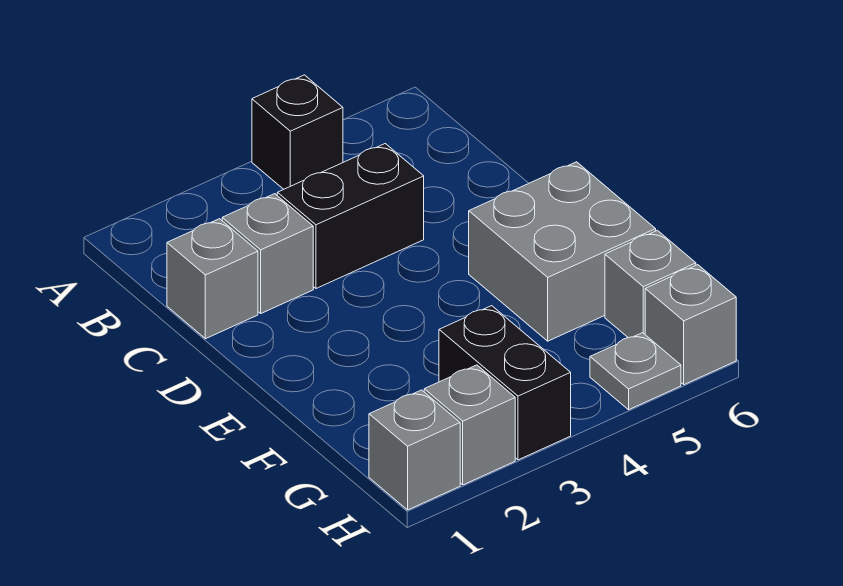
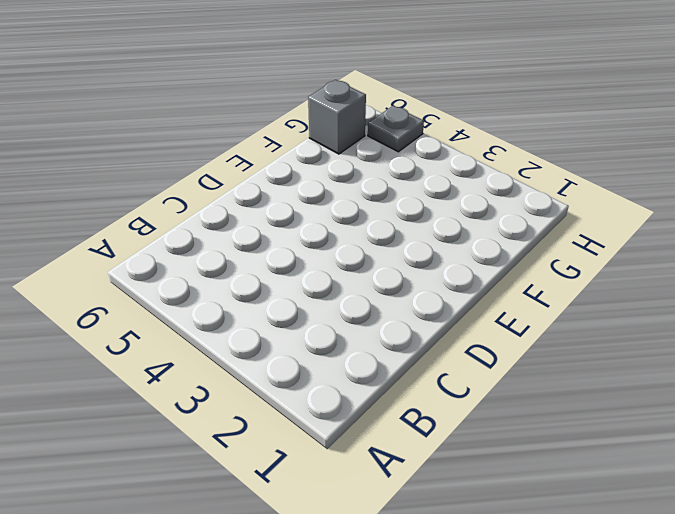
none -> black brick A4 level 1
none -> grey brick C1 level 1

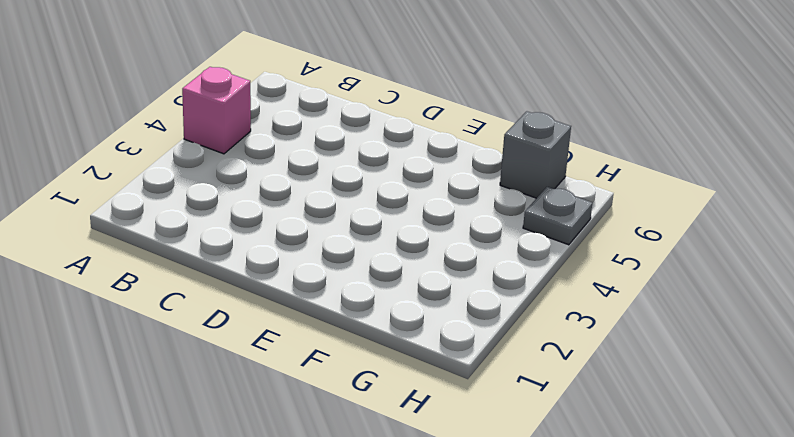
pink brick A4 level 1 -> black brick A4 level 1
none -> grey brick C1 level 1
none -> grey brick C2 level 1

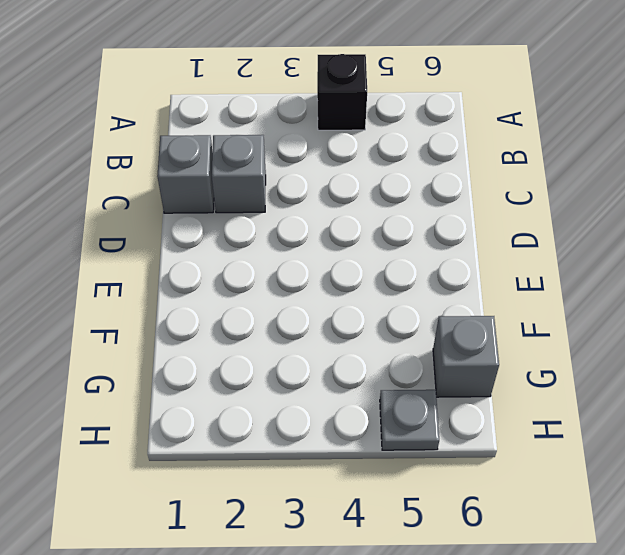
none -> black brick C3:C4 level 1
none -> grey brick E5:F6 level 1

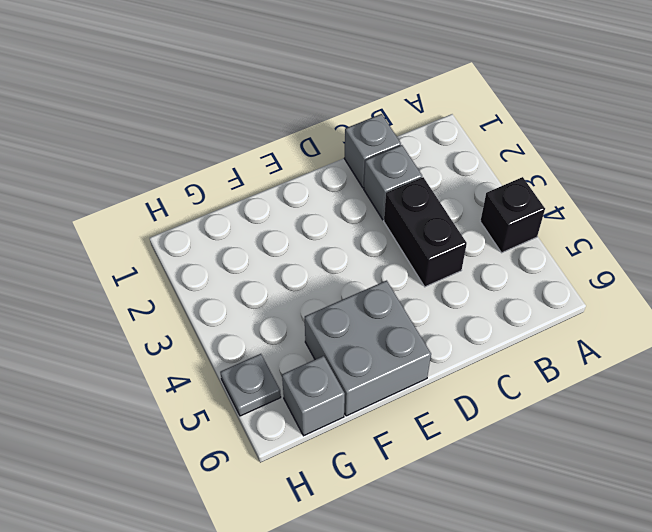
none -> black brick G3:H3 level 1
none -> grey brick H1 level 1

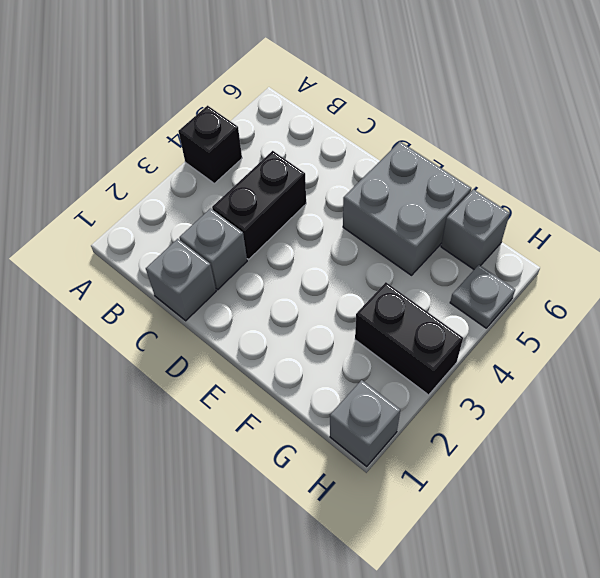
none -> grey brick H2 level 1
none -> grey brick H6 level 1

